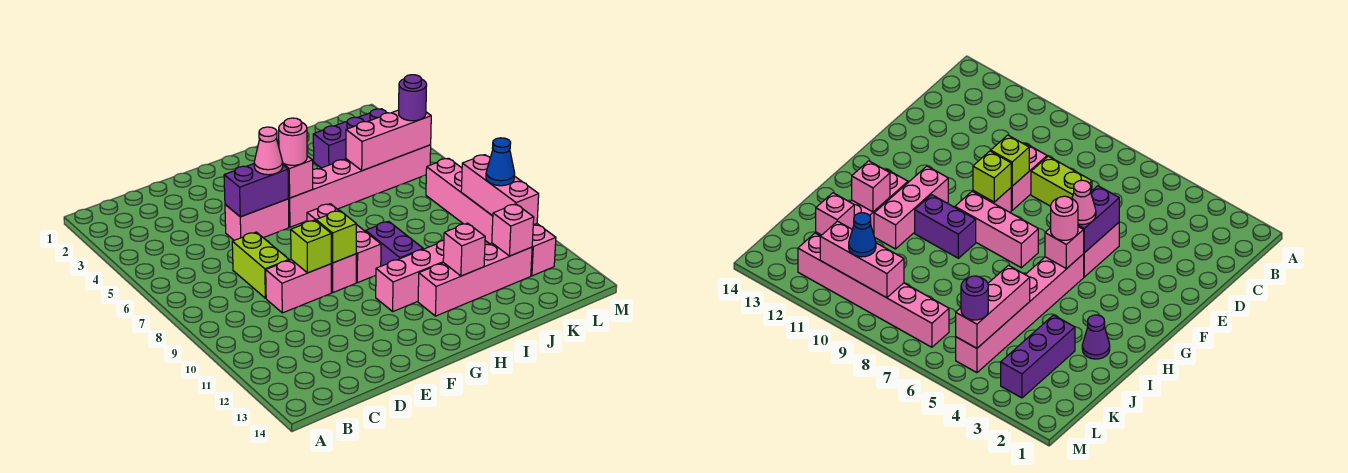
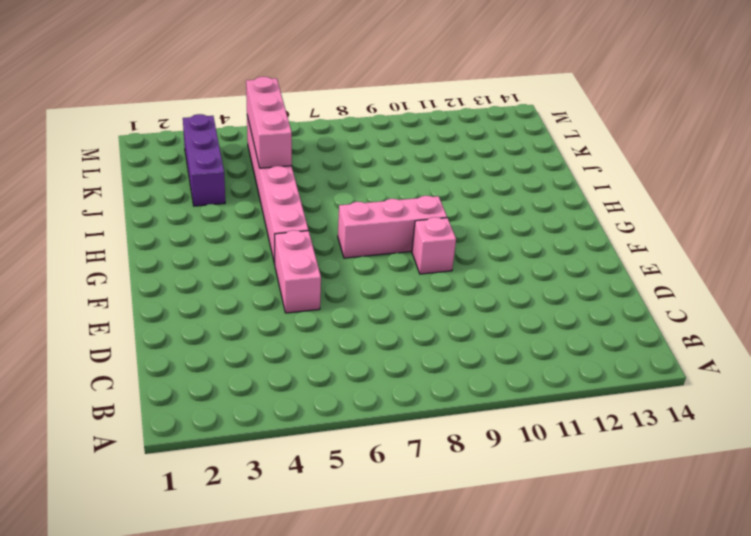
none -> lime brick D7:D8 level 1
none -> pink brick D9:E9 level 1
none -> pink brick G11:I11 level 1

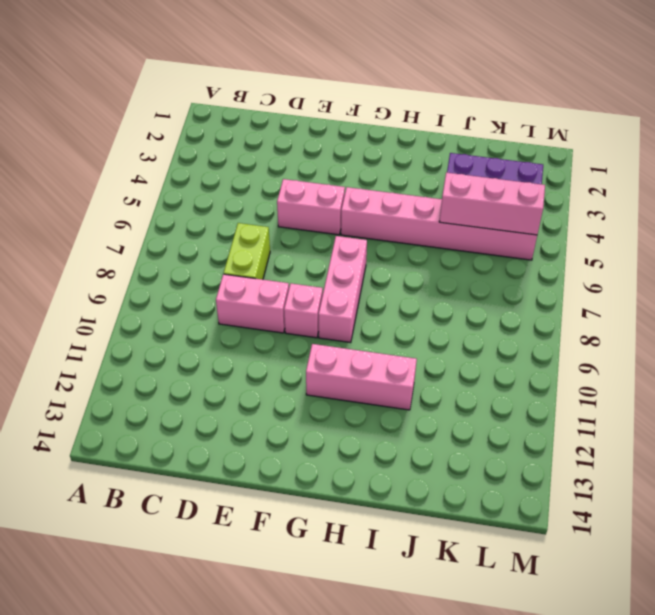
none -> purple brick H9:H10 level 1
none -> pink brick H12:K12 level 1
none -> purple cone I2 level 1

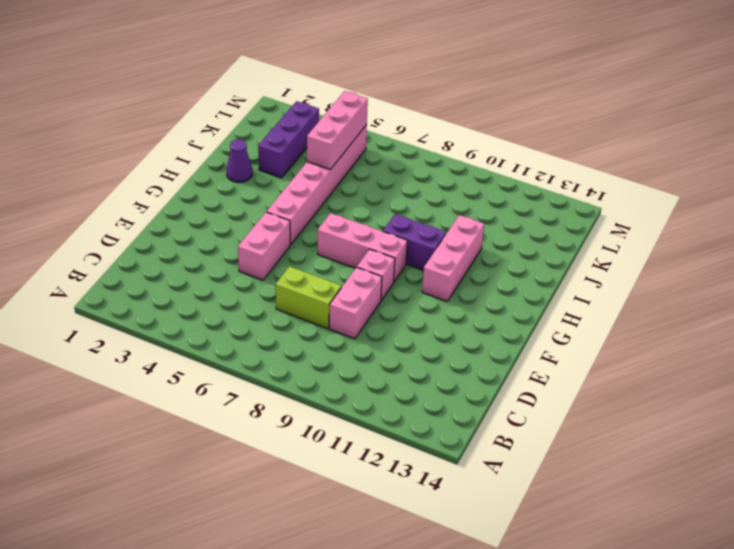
none -> pink brick H12:K12 level 1
none -> pink brick L7:L12 level 1
none -> purple brick E5:F5 level 2

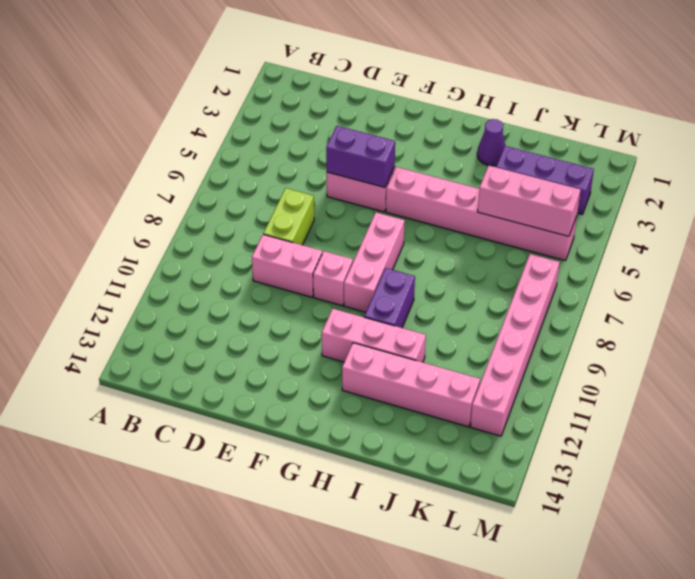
none -> lime brick E9 level 2
none -> lime brick F9 level 2
none -> pink brick G5 level 2

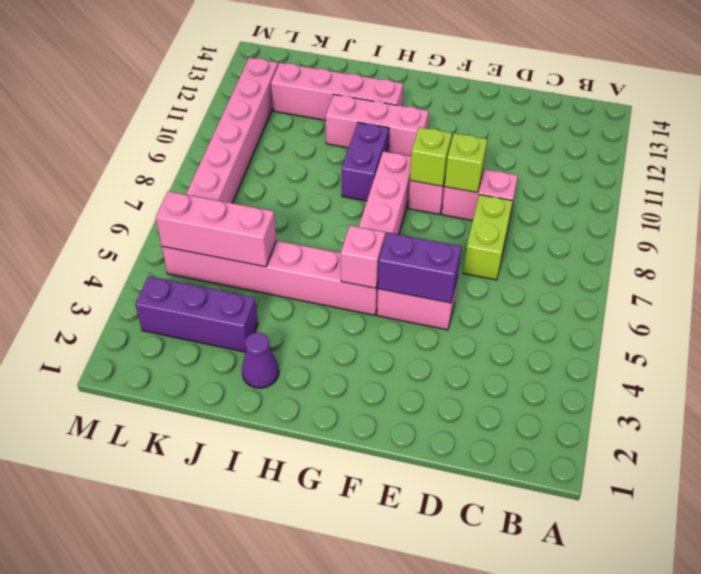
none -> pink brick I12 level 2
none -> pink brick K12 level 2
none -> pink brick L9:L11 level 2

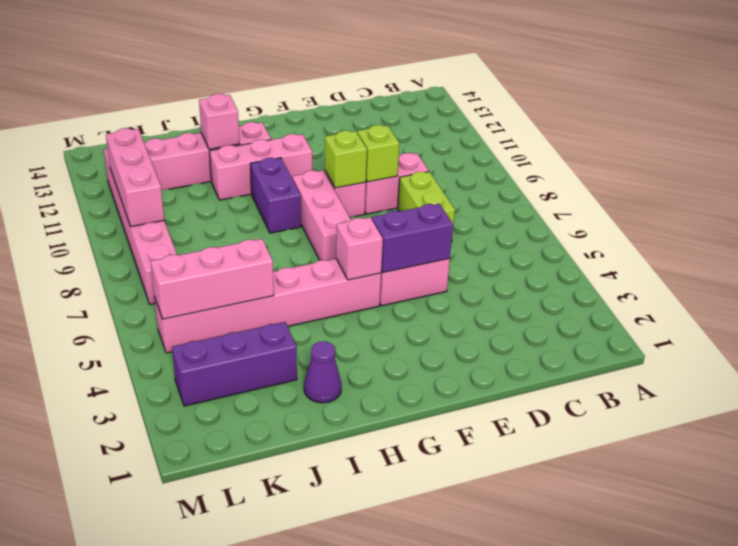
none -> pink brick K12 level 2
none -> pink cone F5 level 3
none -> pink round brick G5 level 3

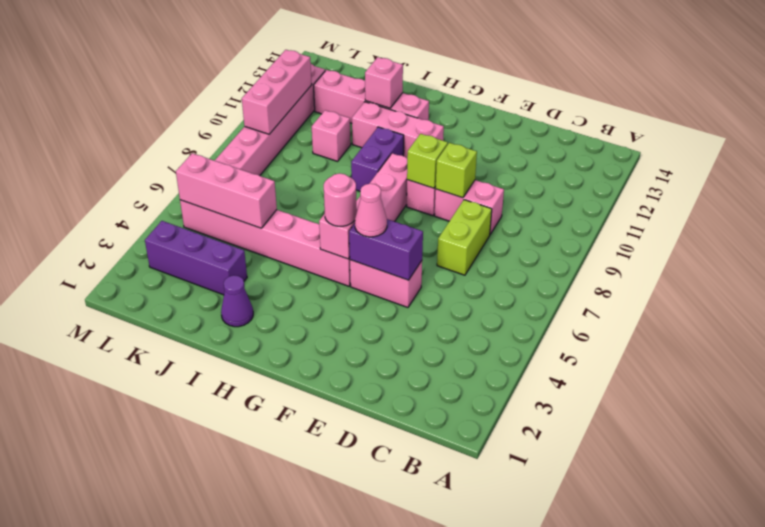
pink brick J10 level 1 -> pink brick K12 level 2
none -> purple round brick L5 level 3
none -> blue cone L10 level 3

